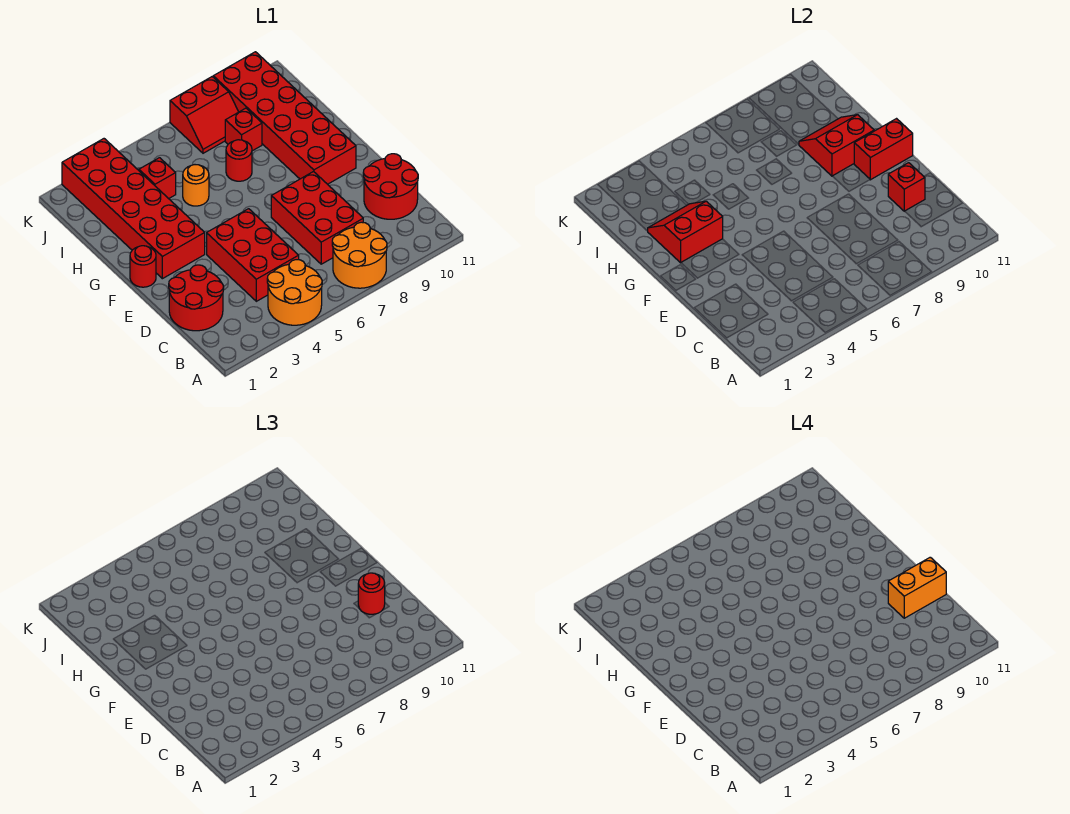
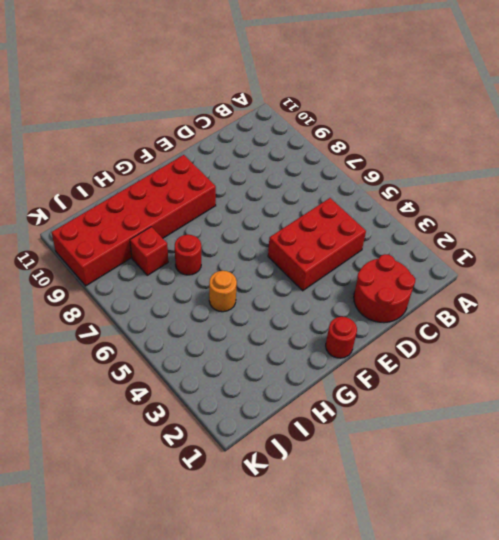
none -> orange round brick A4:B5 level 1
none -> orange round brick A7:B8 level 1
none -> red brick C7:E8 level 1

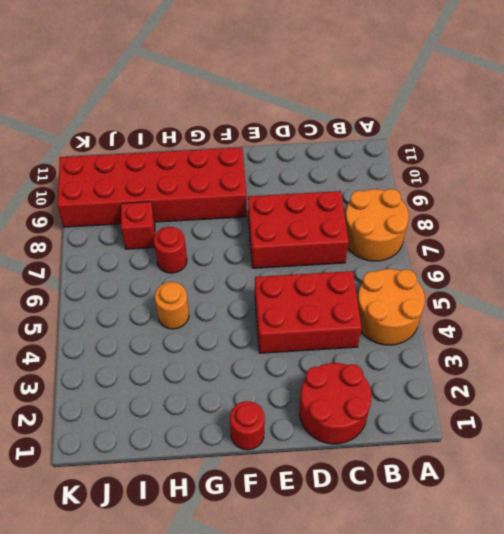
none -> red round brick C10:D11 level 1
none -> red brick F2:K3 level 1
none -> red brick I4 level 1

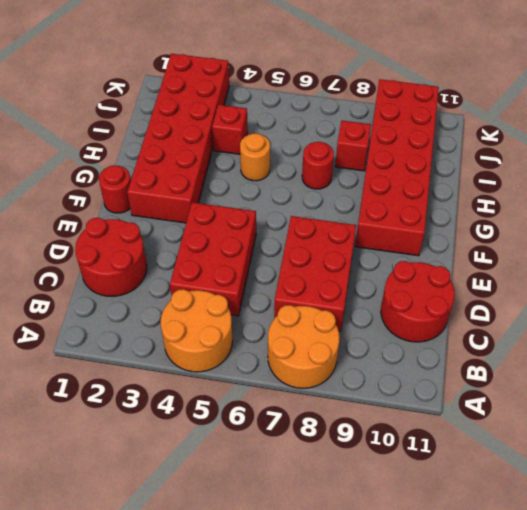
none -> red slope J7:K8 level 1 top K
none -> red brick D10 level 2
none -> red brick F10:F11 level 2

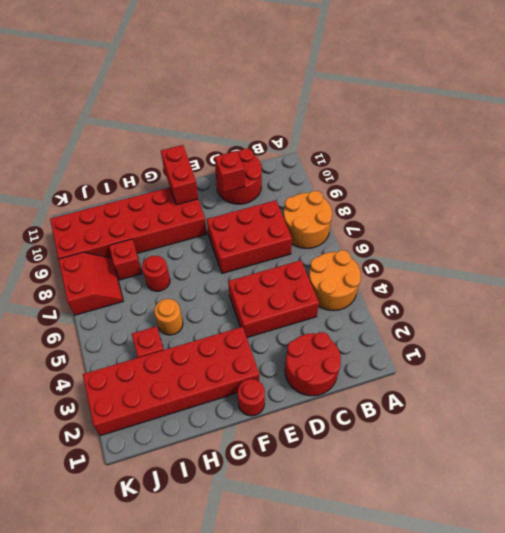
none -> red slope G2:H3 level 2 top G
none -> red slope G9:H10 level 2 top G
none -> red round brick D10 level 3

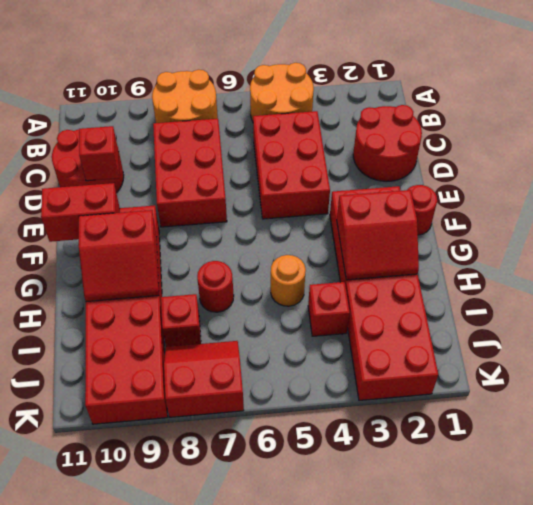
none -> red round brick D10 level 3
none -> orange brick D10:D11 level 4

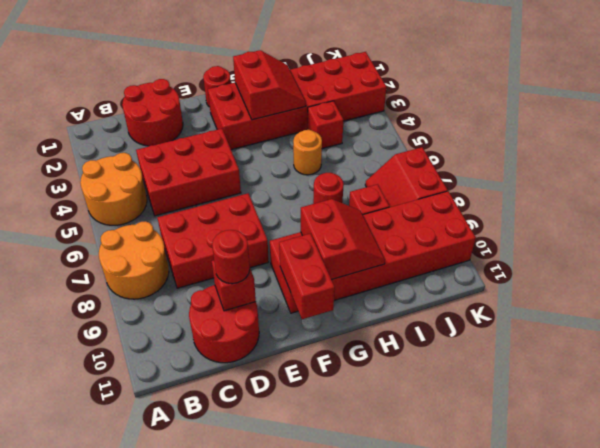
none -> orange brick D10:D11 level 4

